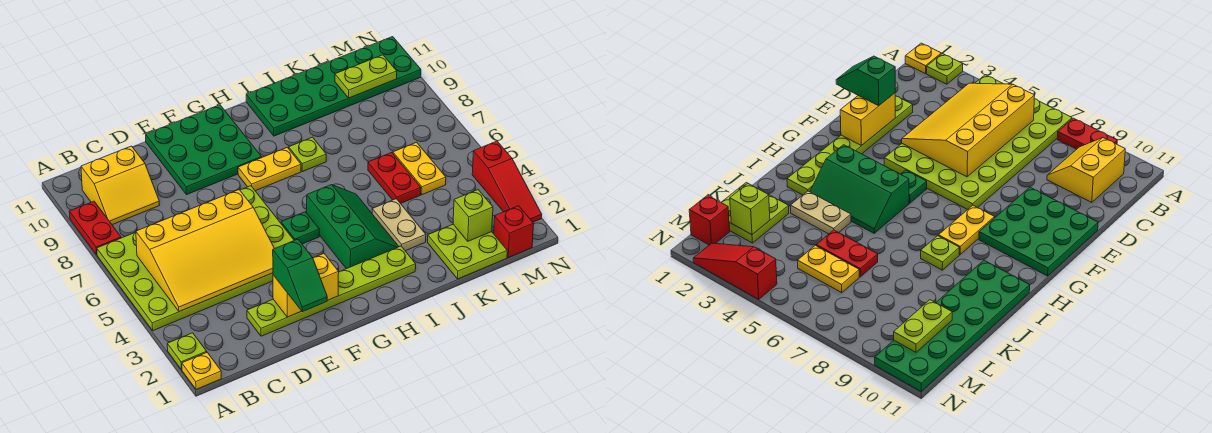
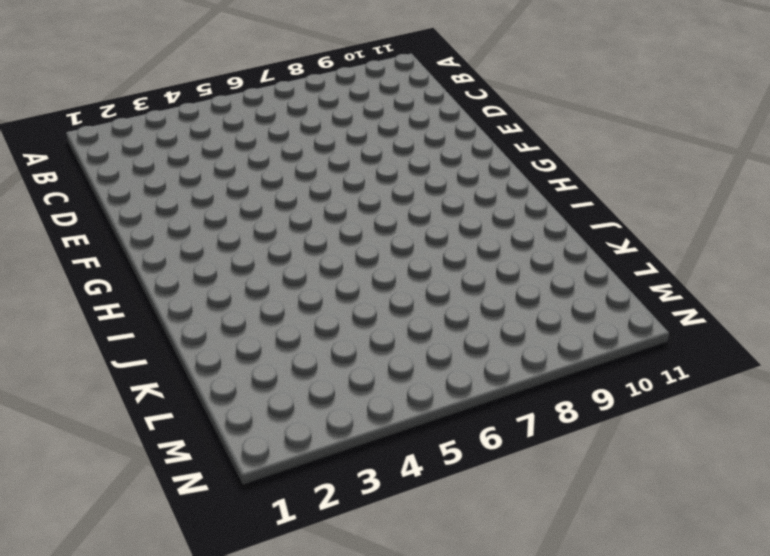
none -> yellow plate A1 level 1
none -> lime plate A2 level 1
none -> lime plate A4:F7 level 1

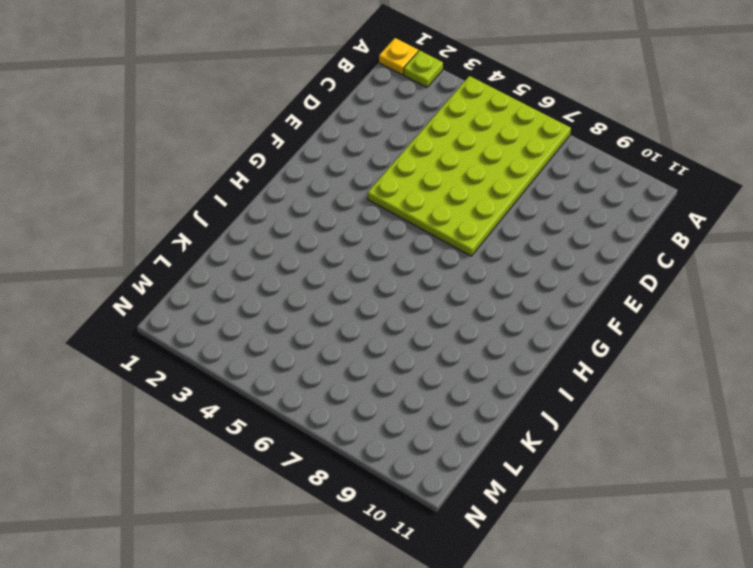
none -> red plate A8:A9 level 1
none -> yellow slope B9:C10 level 1 top 10
none -> lime plate D2:I2 level 1

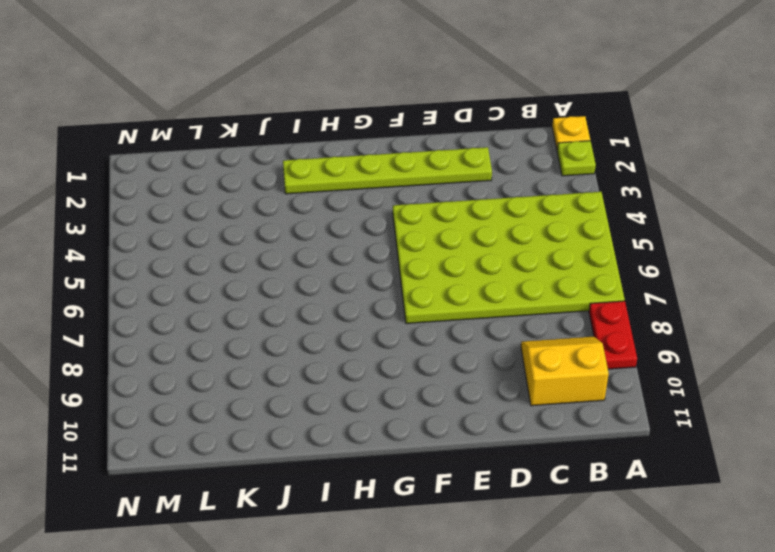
none -> green plate E9:G11 level 1
none -> green plate G5 level 1
none -> yellow plate G8:H8 level 1

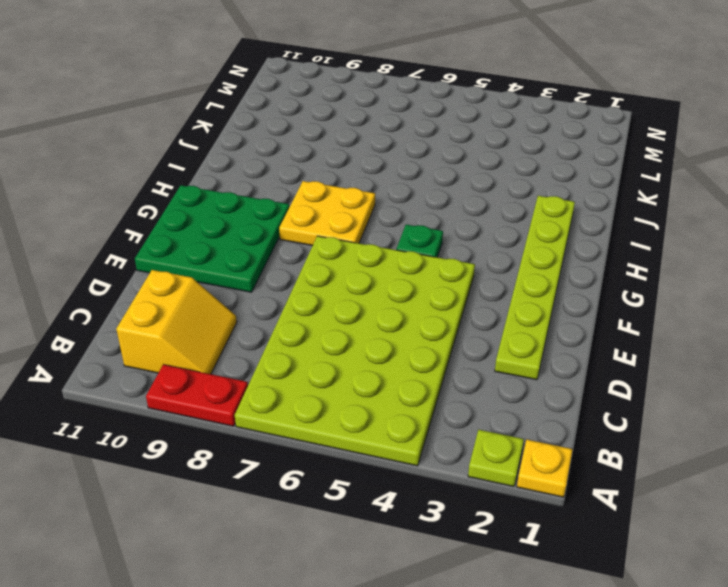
yellow plate G7:H8 level 1 -> yellow plate G8:H8 level 1
none -> green slope H3:I5 level 1 top H
none -> lime plate I8 level 1
none -> green plate I10:N11 level 1

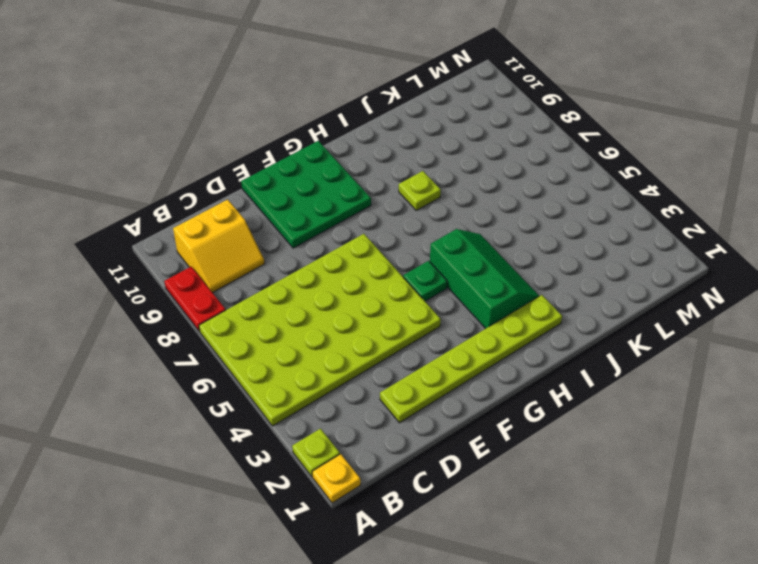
none -> yellow plate G8:H8 level 1
none -> green plate I10:N11 level 1
none -> tan plate J3:J4 level 1

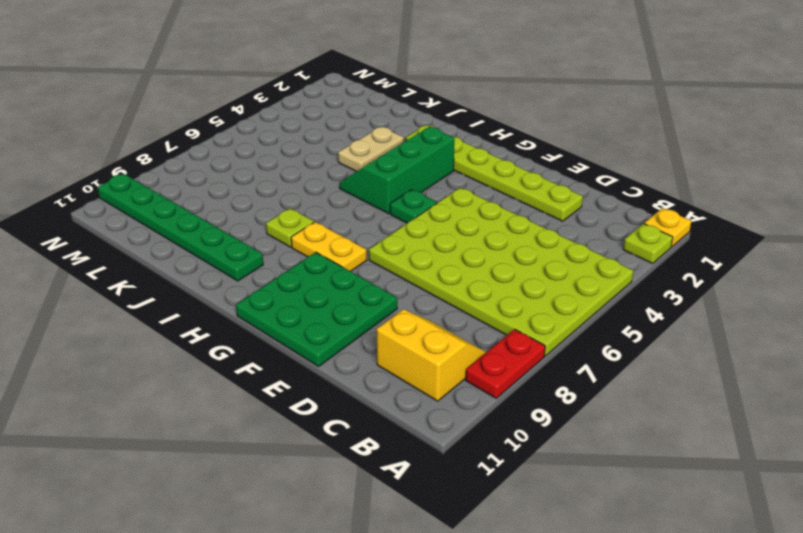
green plate I10:N10 level 1 -> green plate I10:N11 level 1
none -> lime plate K1:L2 level 1
none -> red plate K5:K6 level 1
none -> yellow plate L5:L6 level 1

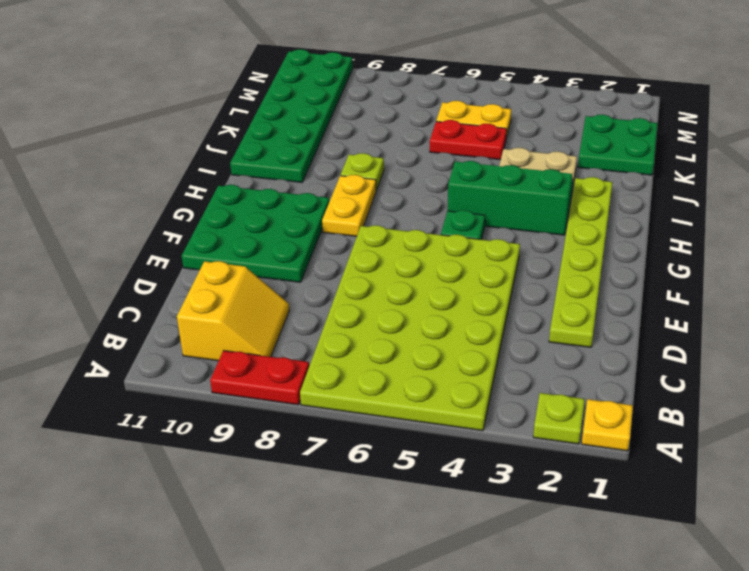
green plate K1:L2 level 1 -> lime plate K1:L2 level 1
none -> red brick M1 level 1
none -> red slope N2:N4 level 1 top 4
none -> yellow slope B4:E6 level 2 top 6

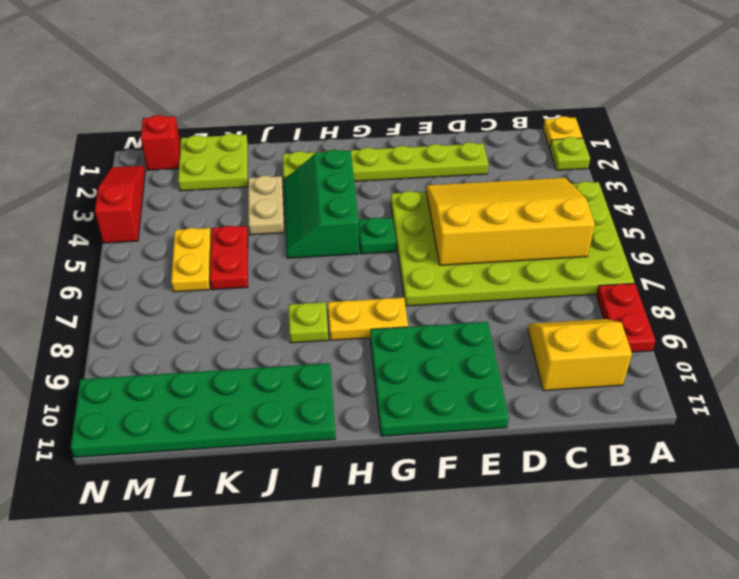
none -> yellow brick E2:F2 level 2
none -> lime brick L2 level 2
none -> lime plate L10:M10 level 2

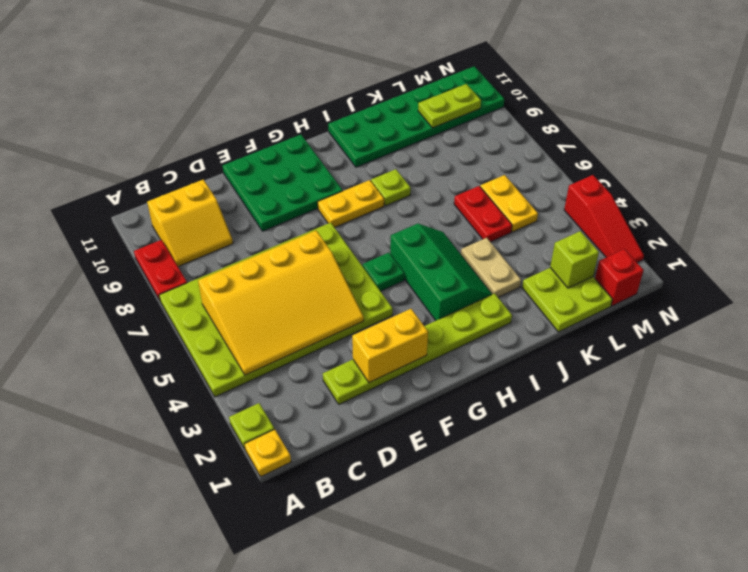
none -> green slope E1:E2 level 3 top 2

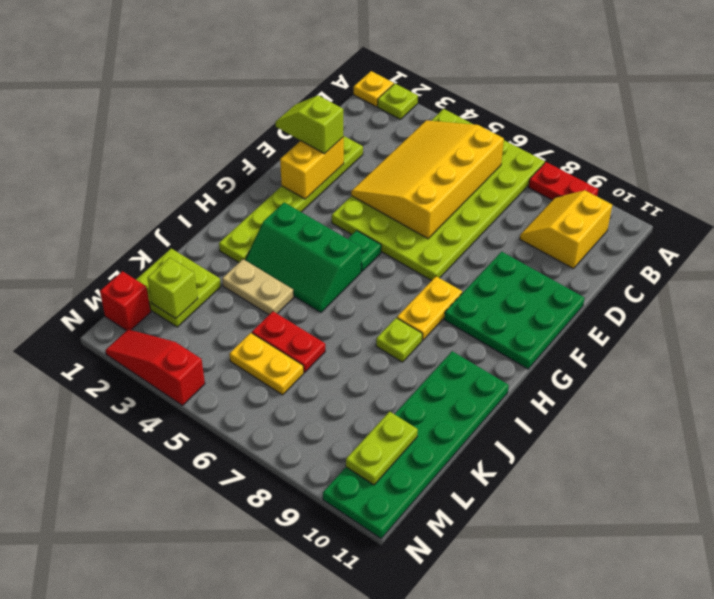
lime slope E1:E2 level 3 top 2 -> green slope E1:E2 level 3 top 2

